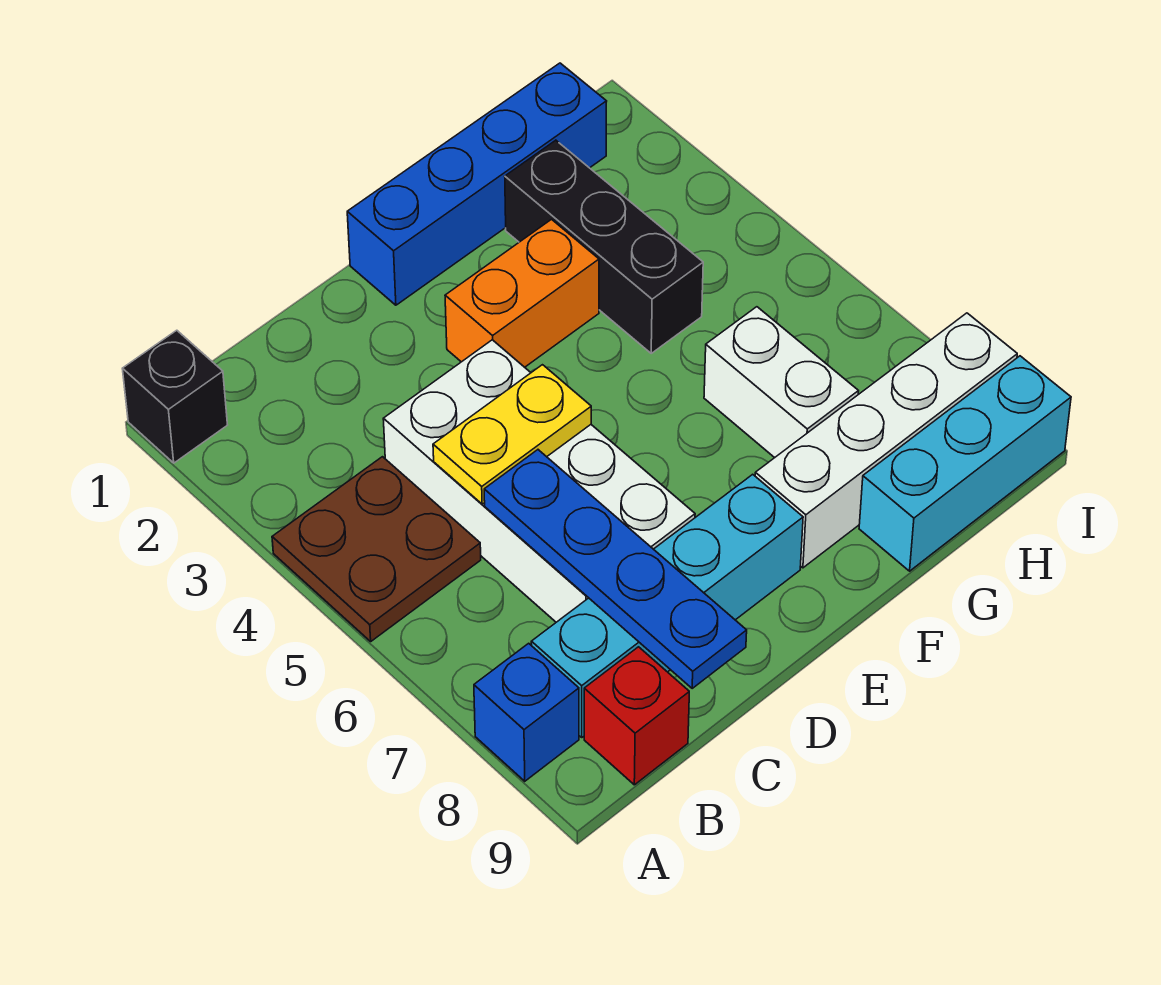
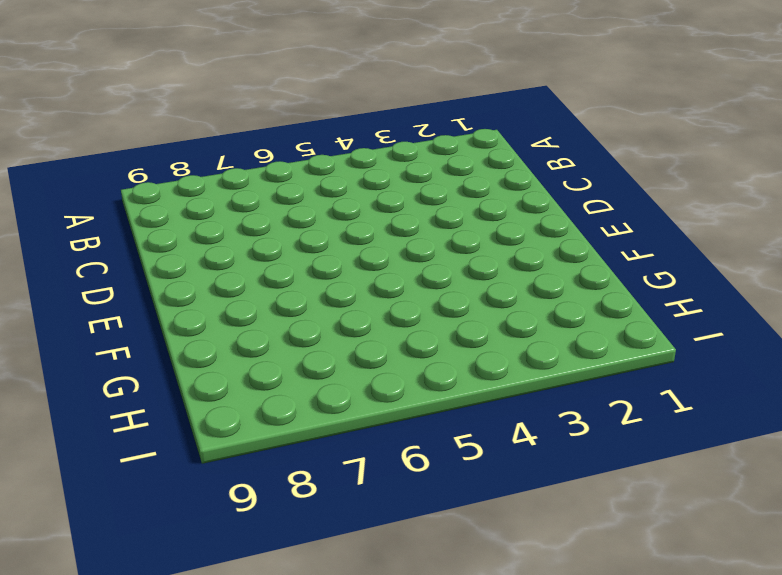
none -> black brick A1 level 1
none -> brown plate A4:B5 level 1
none -> blue brick A8 level 1

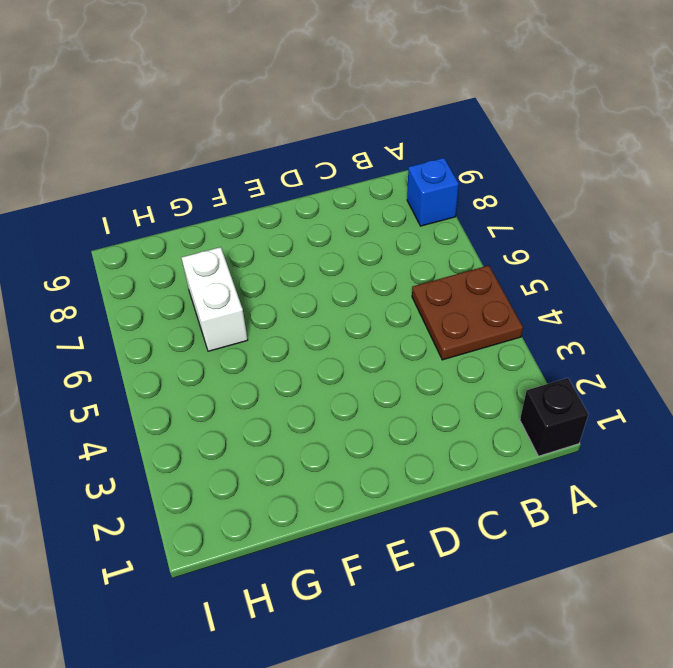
none -> cyan brick B8:E8 level 1
none -> red brick B9 level 1
none -> white brick C4:D7 level 1

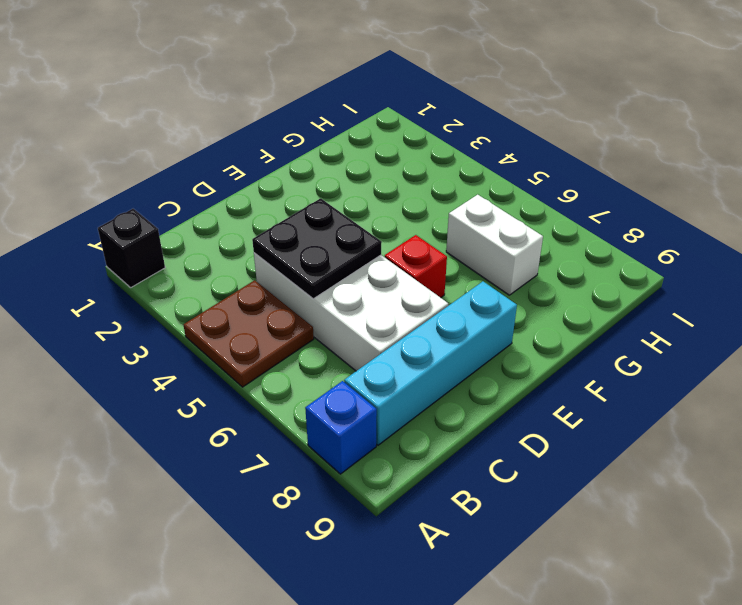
black plate C4:D5 level 2 -> yellow plate C5:D5 level 2
red brick E6 level 1 -> red brick B9 level 1
none -> blue brick E1:H1 level 1
none -> orange brick E3:F3 level 1
none -> white brick F8:I8 level 1

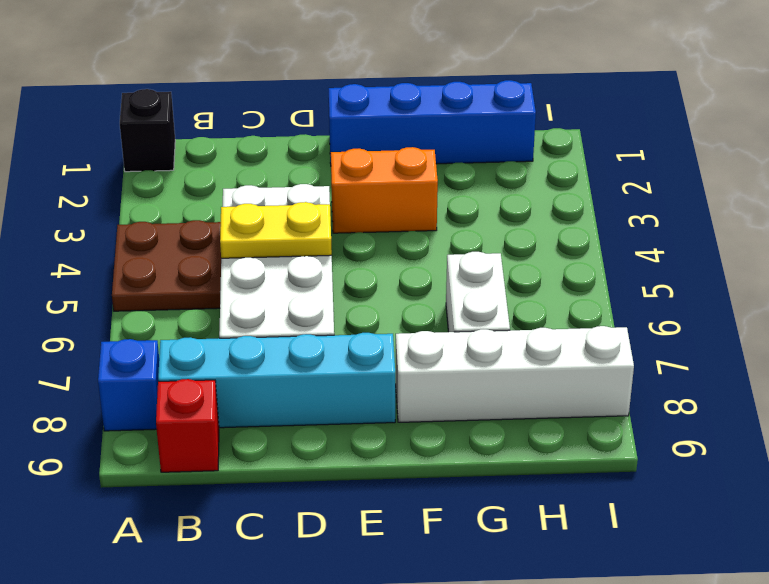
none -> black brick G2:G4 level 1
none -> cyan brick G9:I9 level 1
none -> blue plate C6:C9 level 2

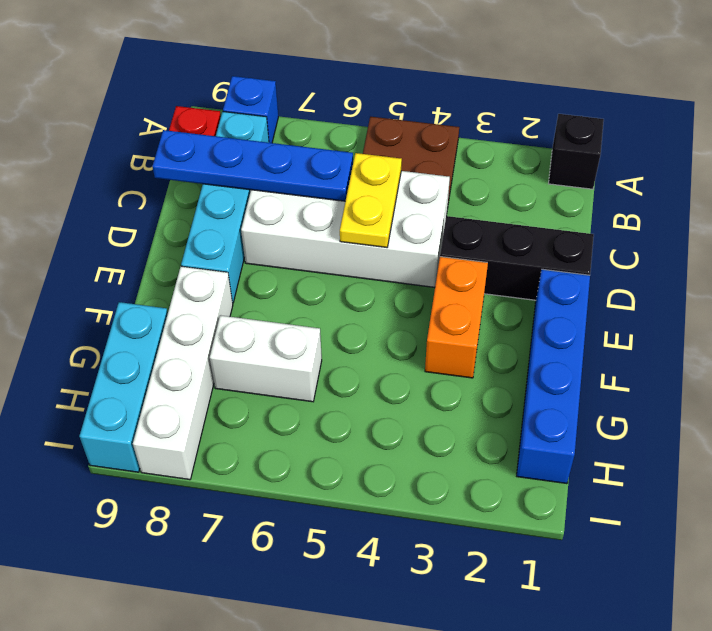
black brick D1:D3 level 1 -> black brick G2:G4 level 1

